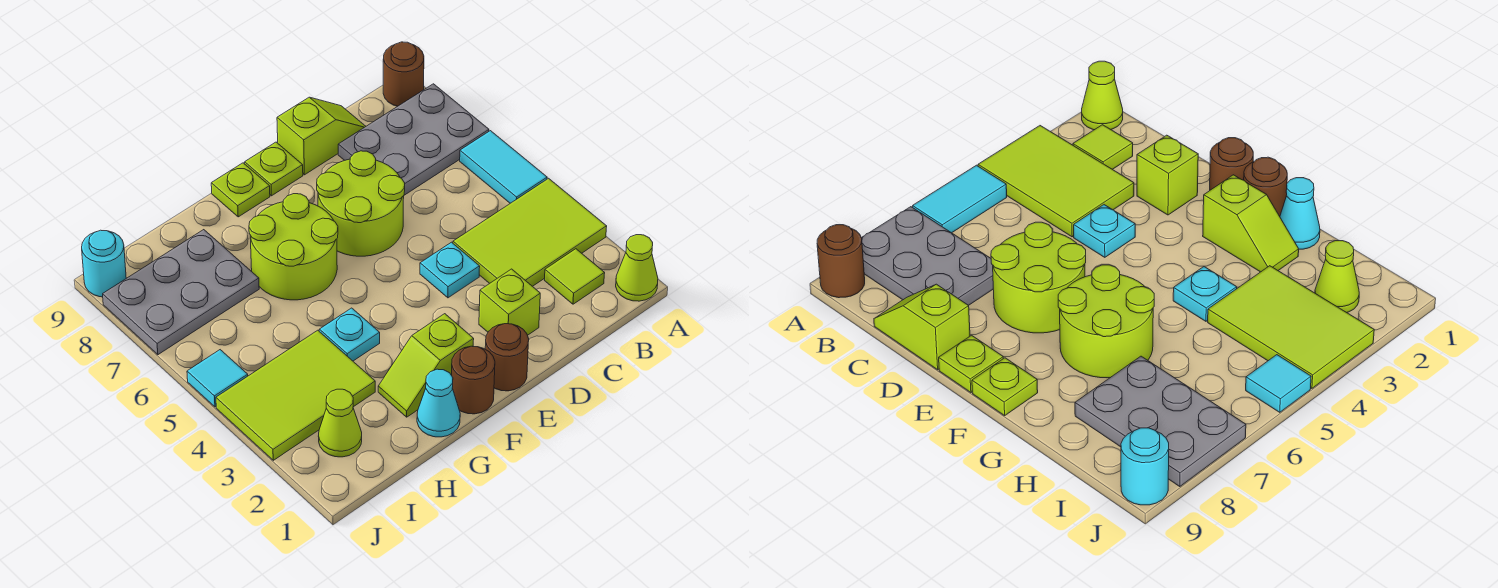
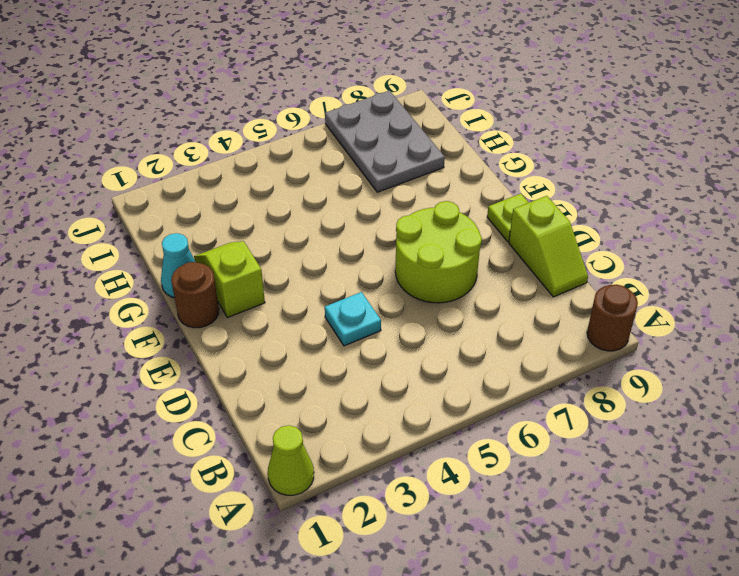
none -> lime tile A3:C4 level 1
none -> cyan tile A5:A6 level 1
none -> grey plate A7:C8 level 1

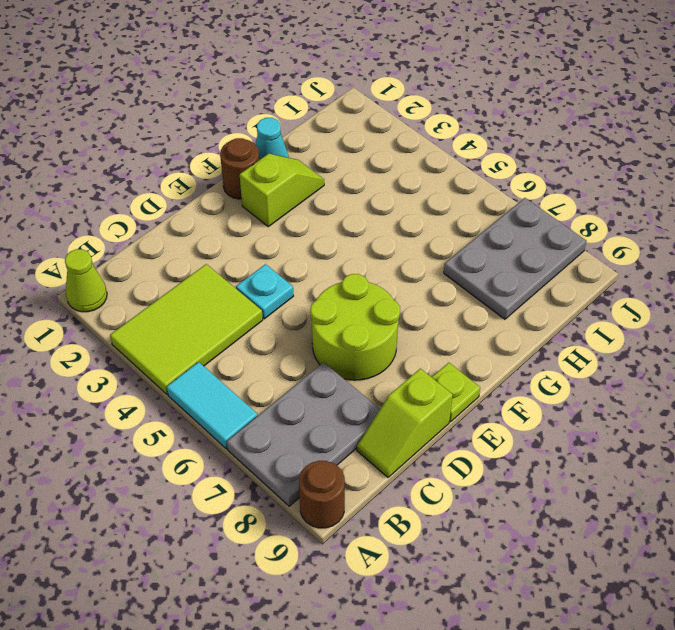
none -> lime tile B2 level 1
none -> lime brick D2 level 1
none -> brown round brick E1 level 1

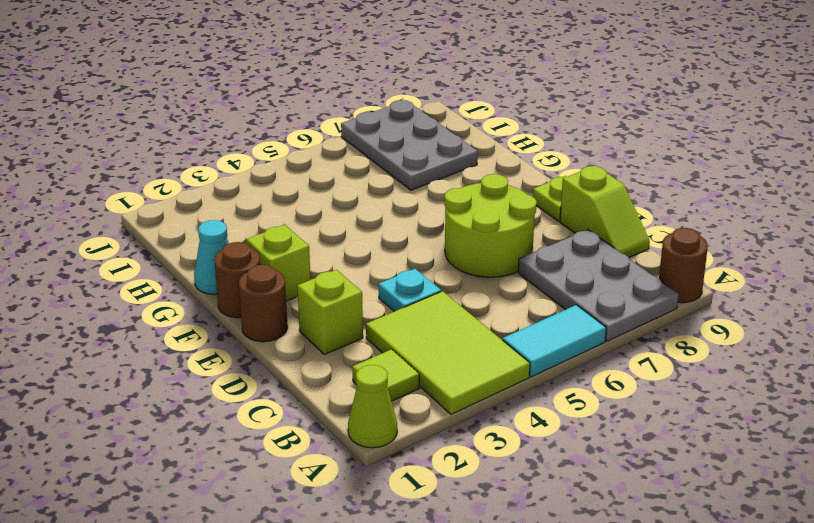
none -> lime round brick F6:G7 level 1
none -> lime plate F9 level 1
none -> cyan plate G4 level 1

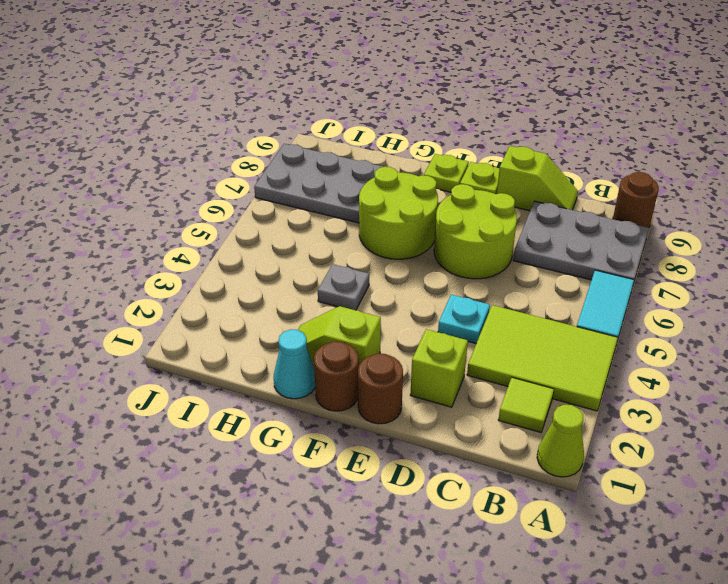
grey plate G4 level 1 -> cyan plate G4 level 1
none -> lime tile H3:J4 level 1
none -> lime cone I2 level 1
none -> cyan tile J5 level 1

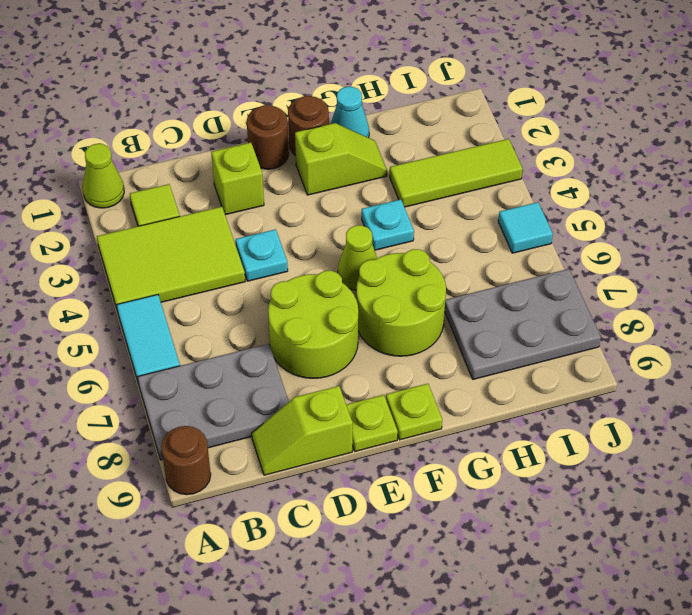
lime cone F5 level 1 -> lime cone I2 level 1
lime tile H3:J3 level 1 -> lime tile H3:J4 level 1
none -> cyan round brick J9 level 1

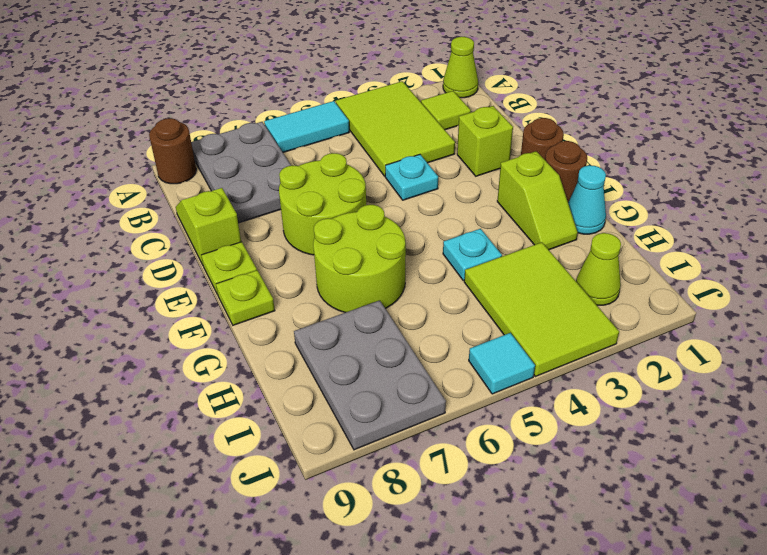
none -> cyan round brick J9 level 1

